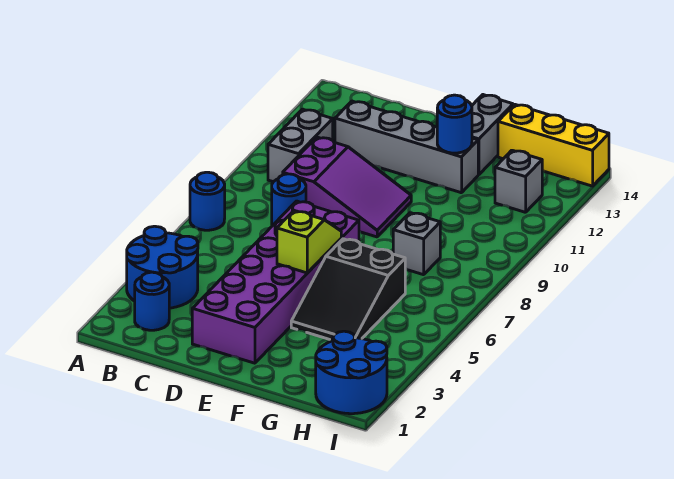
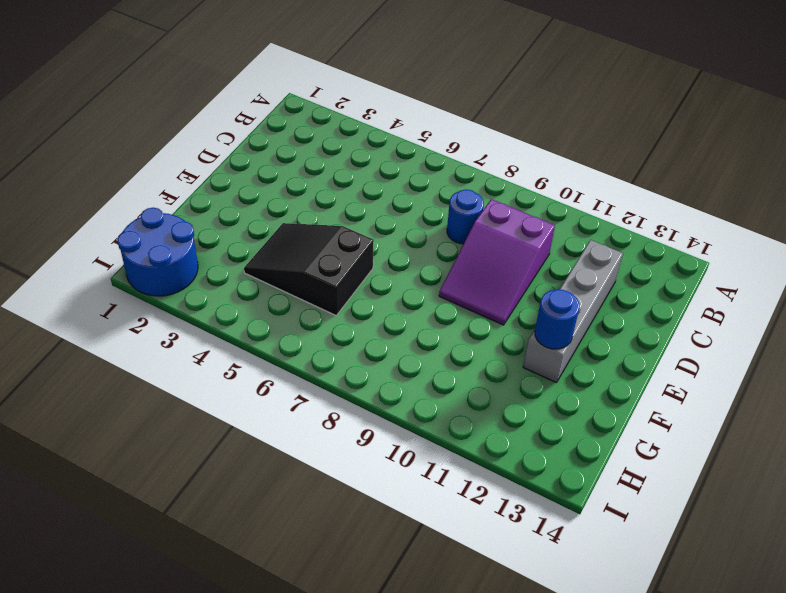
none -> blue round brick A3:B4 level 1
none -> blue round brick A7 level 1
none -> blue round brick B2 level 1

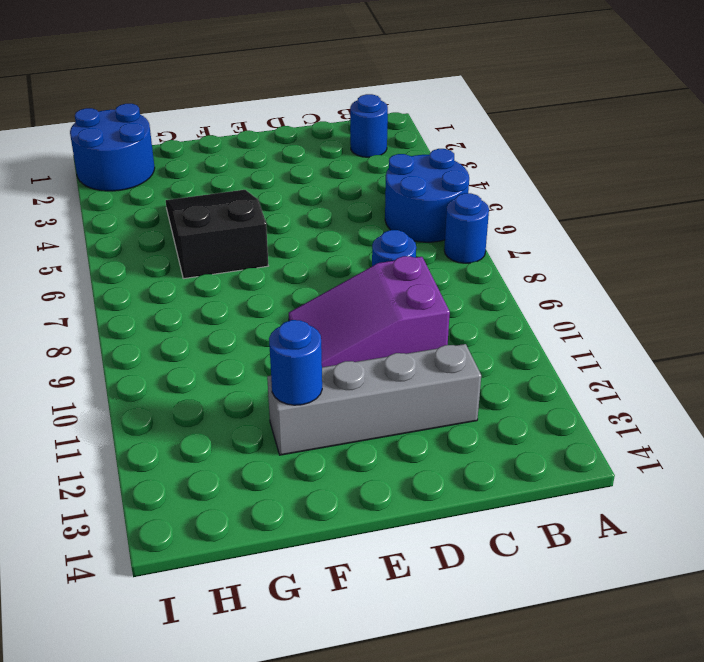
blue round brick A5:B6 level 1 -> blue round brick A3:B4 level 1
none -> grey brick B10:B11 level 1
none -> purple brick D2:E7 level 1
none -> grey brick F13:F14 level 1

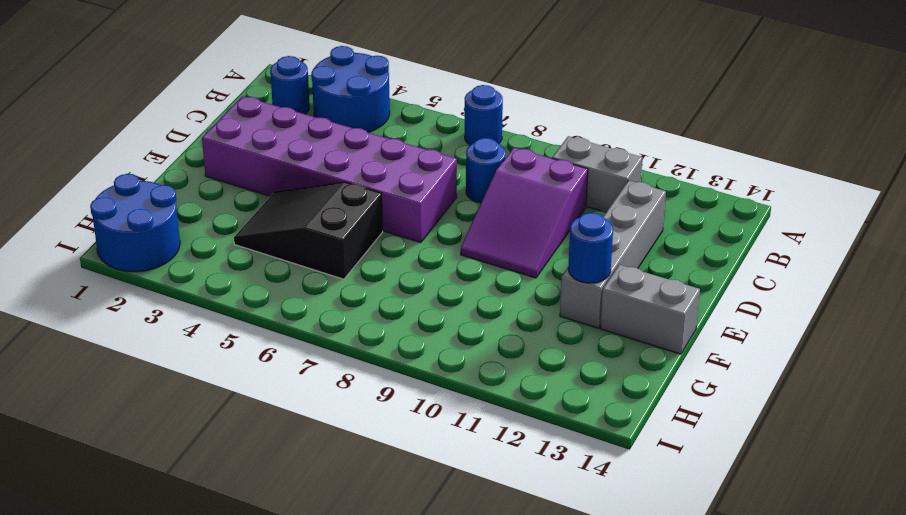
none -> grey brick G8 level 1
none -> yellow brick G14:I14 level 1
none -> grey brick H12 level 1

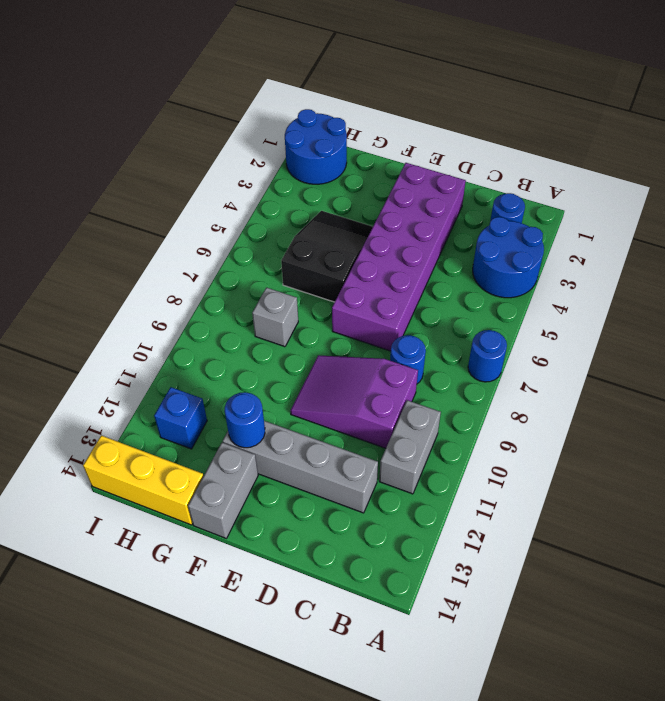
blue brick H12 level 1 -> grey brick H12 level 1
none -> lime slope E5:E6 level 2 top 5

